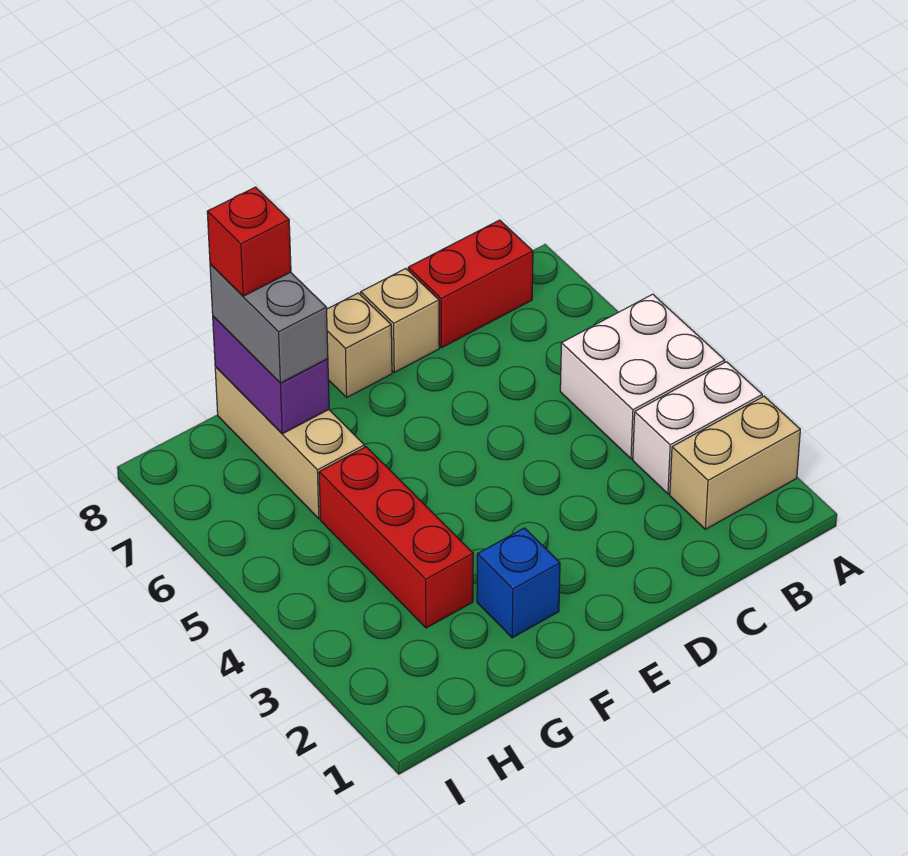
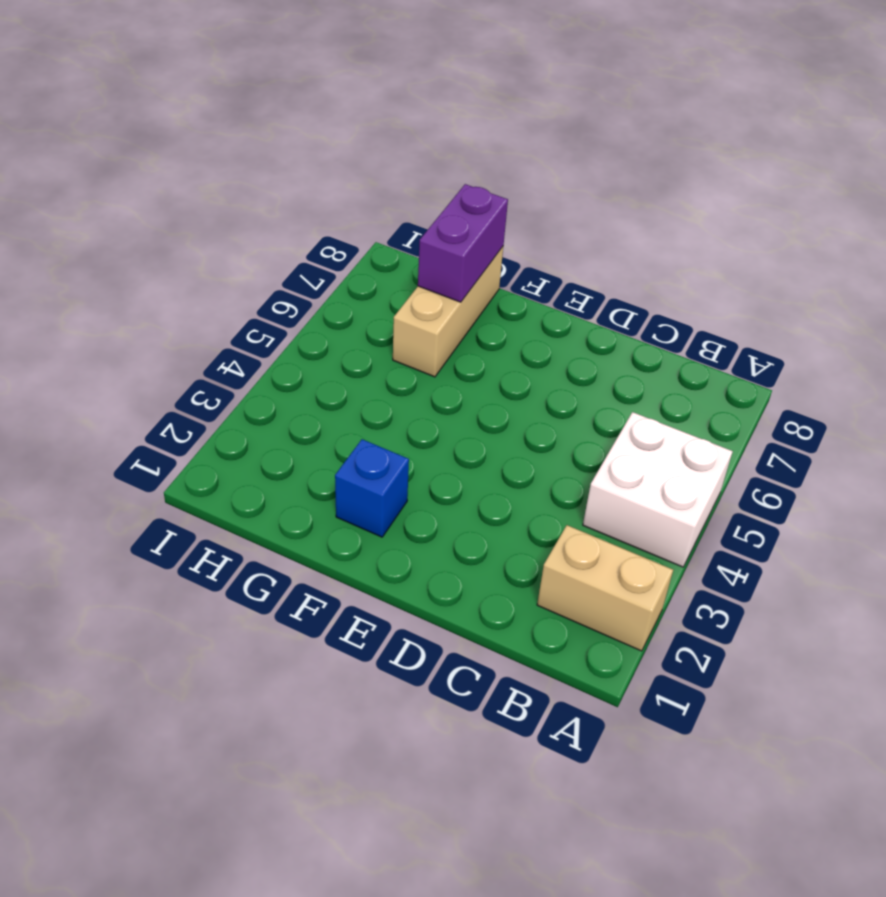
none -> white brick A3:B3 level 1
none -> red brick B8:C8 level 1
none -> tan brick D8 level 1

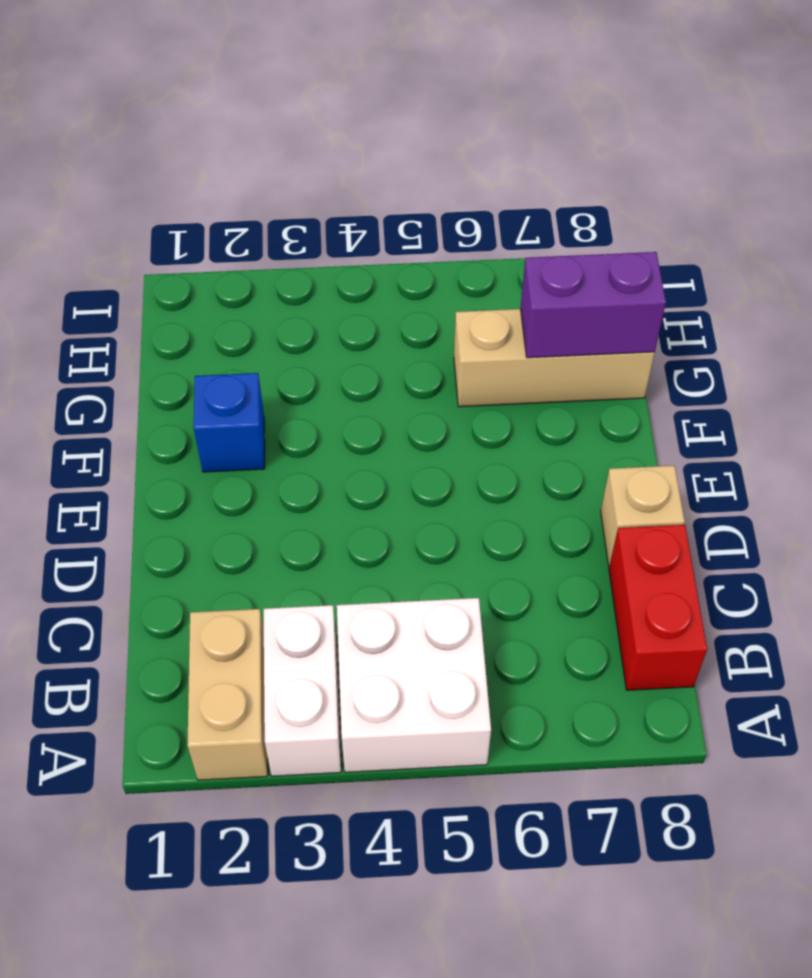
none -> tan brick E8 level 1
none -> red brick G3:G5 level 1
none -> grey brick G7:G8 level 3

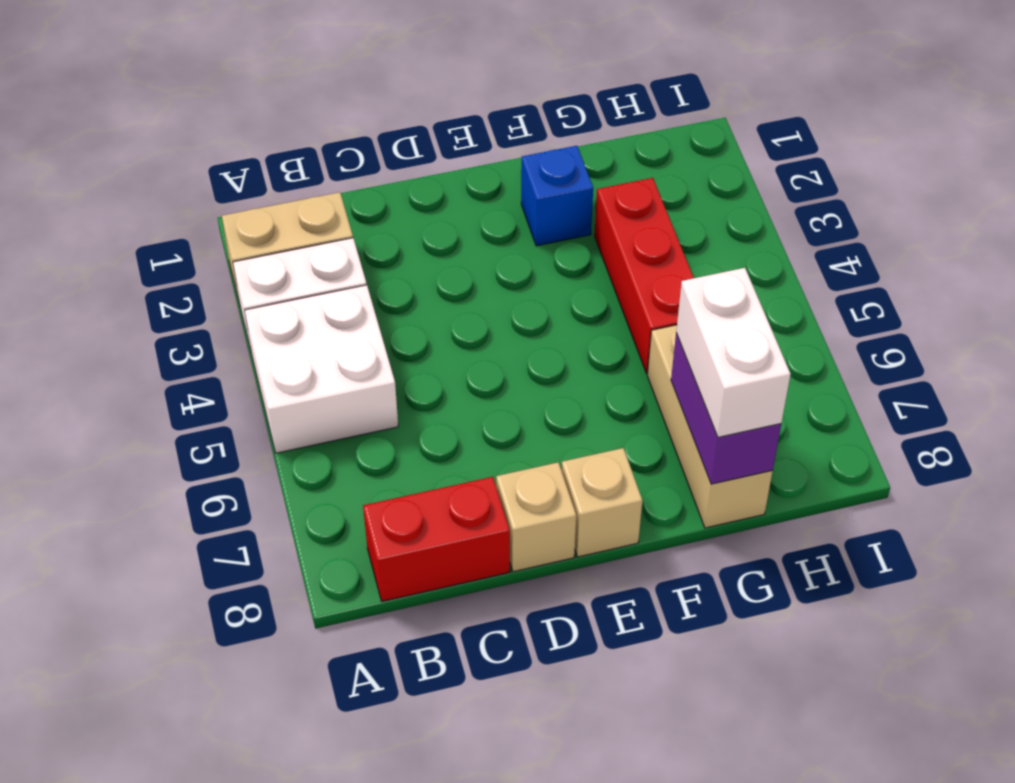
white brick G7:G8 level 3 -> grey brick G7:G8 level 3
none -> red brick G8 level 4

